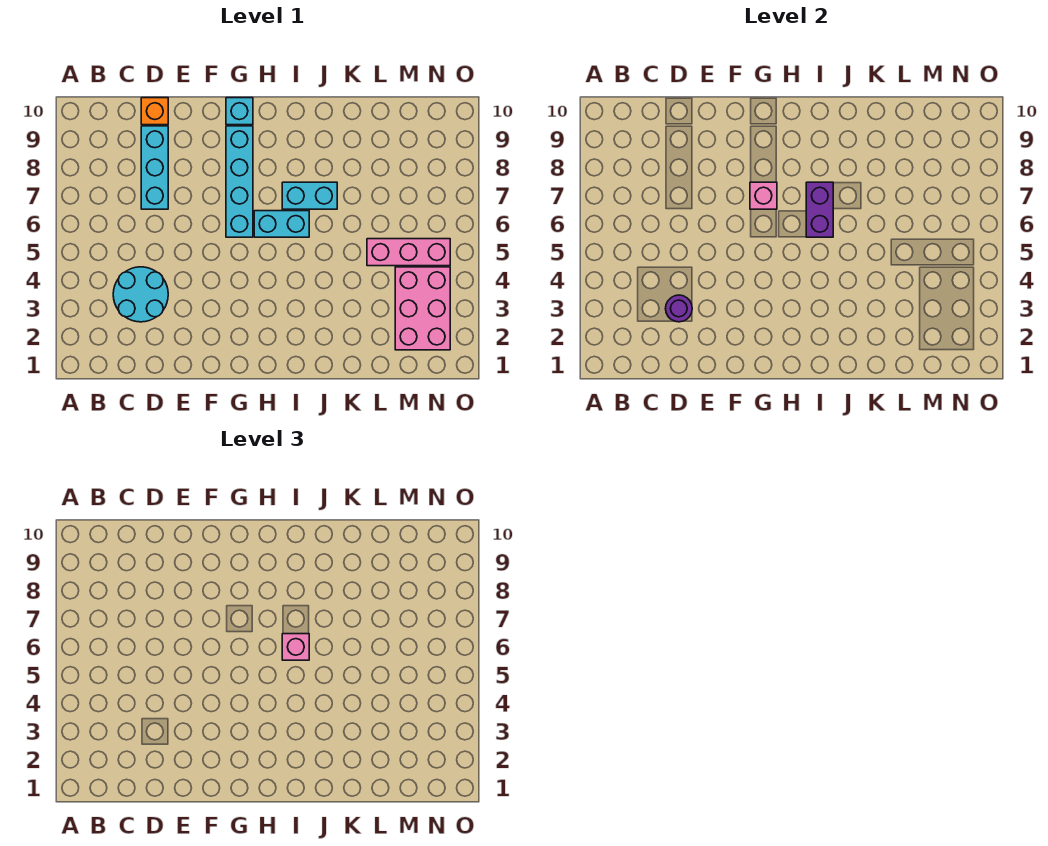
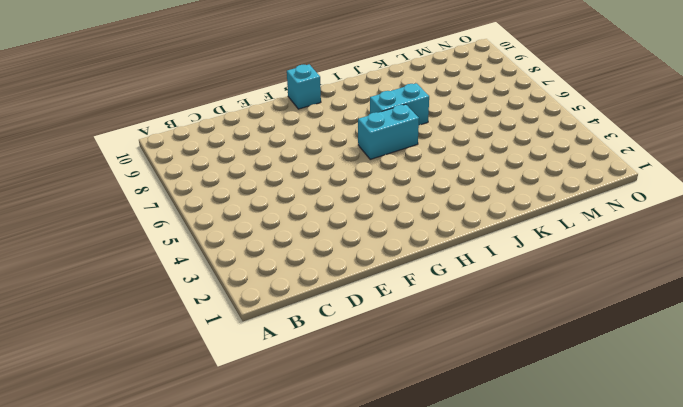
none -> cyan round brick C3:D4 level 1
none -> cyan brick D7:D9 level 1
none -> orange brick D10 level 1

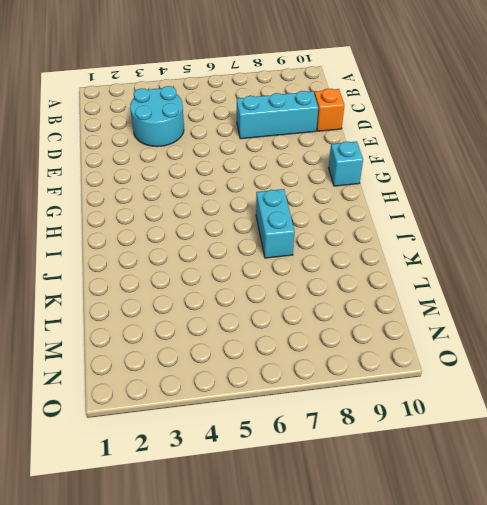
none -> cyan brick G6:G9 level 1
none -> cyan brick H6:I6 level 1
none -> pink brick L5:N5 level 1

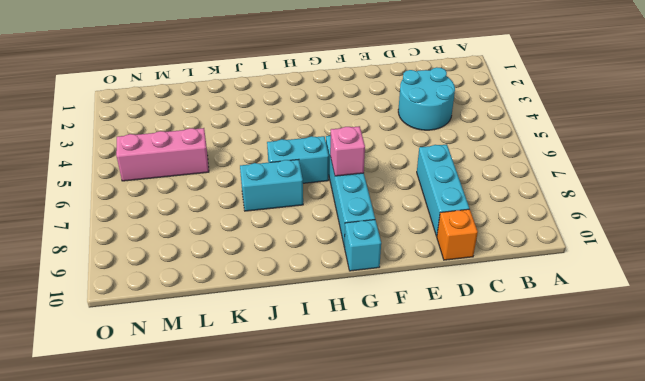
none -> pink brick M2:N4 level 1
none -> purple round brick D3 level 2
none -> purple brick I6:I7 level 2

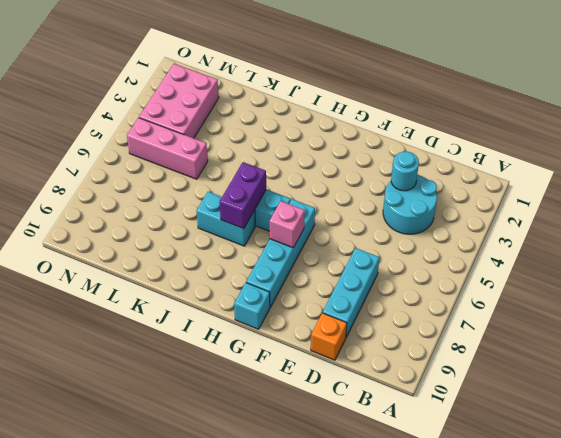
cyan round brick D3 level 2 -> purple round brick D3 level 2
none -> pink brick I6 level 3

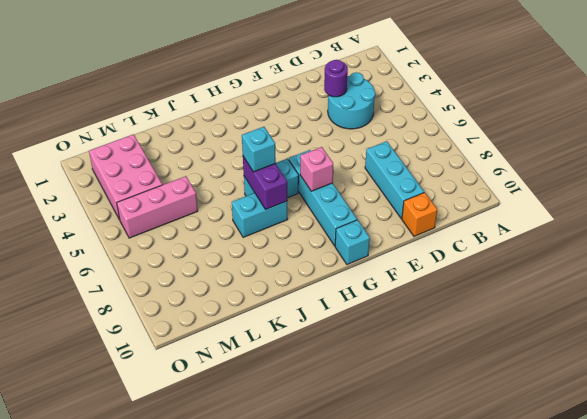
cyan brick I6 level 3 -> pink brick I6 level 3

